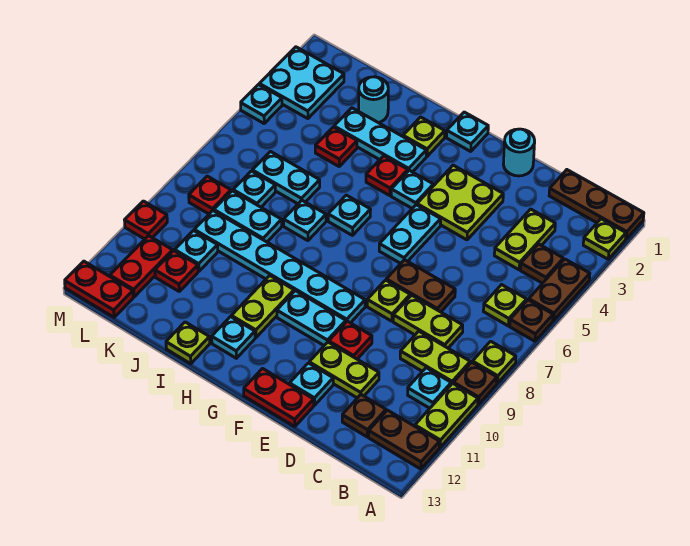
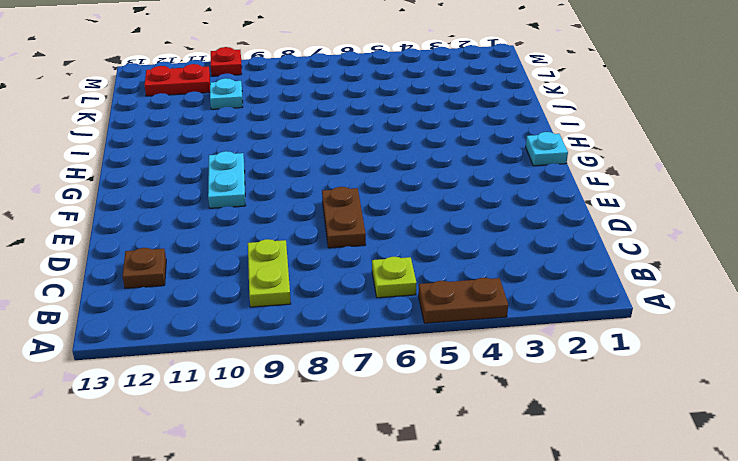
none -> brown plate A1:C1 level 1
none -> lime plate A2 level 1
none -> brown plate A6 level 1
none -> lime plate A8 level 1

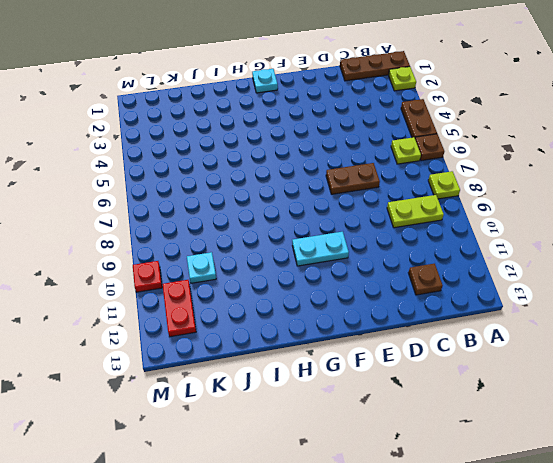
none -> brown plate A9 level 1
none -> lime plate A10:A11 level 1
none -> brown plate A12:B12 level 1
none -> brown plate B4 level 1

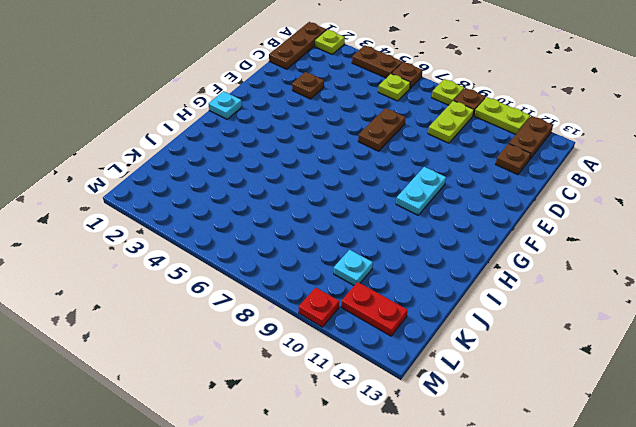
brown plate D3 level 1 -> brown plate B4 level 1
none -> cyan plate B10 level 1
none -> lime plate C3:C4 level 1
none -> lime plate C8:D8 level 1
none -> lime plate D11:E11 level 1

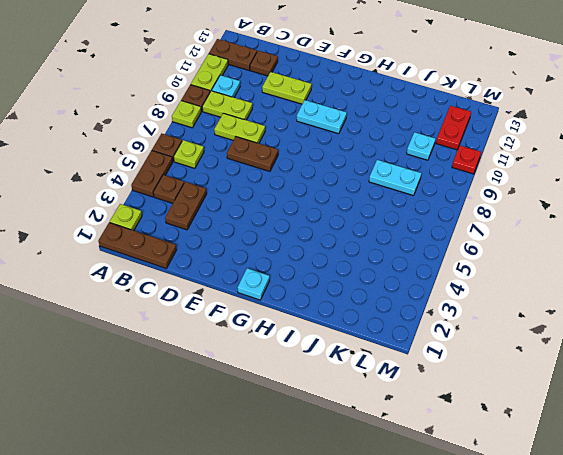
brown plate C3:C4 level 1 -> lime plate C3:C4 level 1
none -> cyan round brick E1 level 1
none -> lime plate E3:F4 level 1
none -> lime plate E8 level 1
none -> red plate E10 level 1

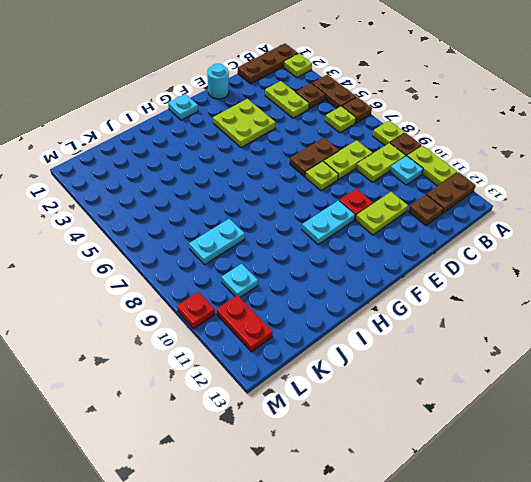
none -> cyan plate E12 level 1
none -> red plate E13:F13 level 1
none -> cyan plate F5:F6 level 1
none -> cyan plate F9:K9 level 1

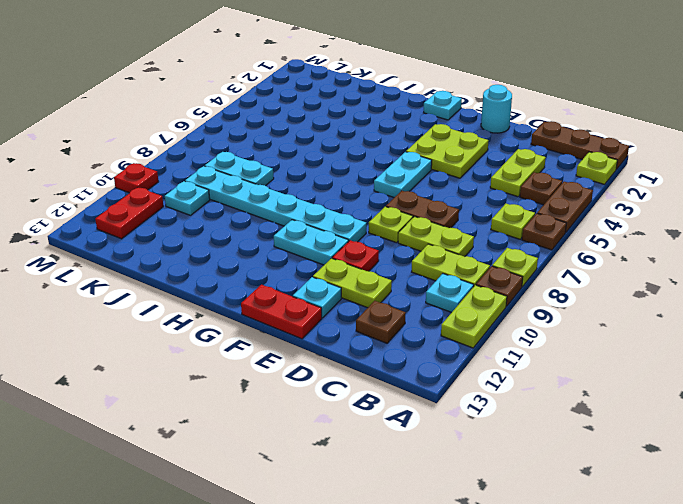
none -> brown plate A12:B12 level 1
none -> cyan plate G4 level 1
none -> lime plate H2 level 1
none -> cyan plate H3:J3 level 1

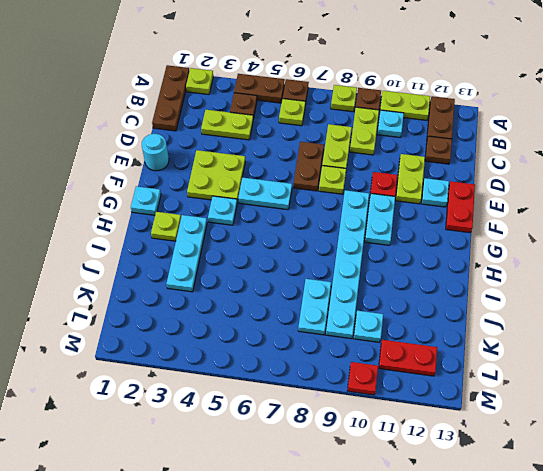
none -> red plate H4 level 1
none -> cyan plate H6 level 1
none -> lime plate H10:H11 level 1
none -> cyan plate H12 level 1

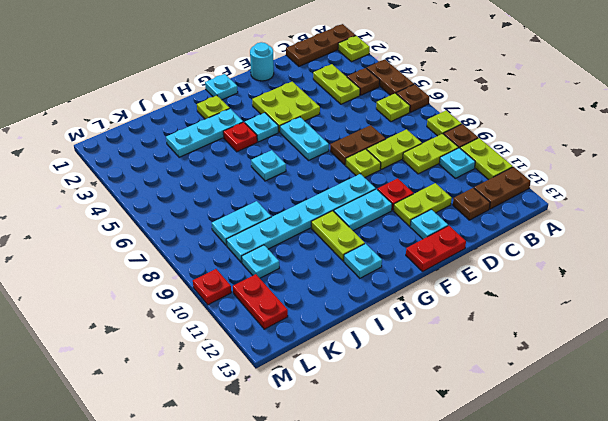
none -> cyan plate I7 level 1
none -> lime plate I13 level 1
none -> cyan round brick J2 level 1
none -> red plate J4 level 1

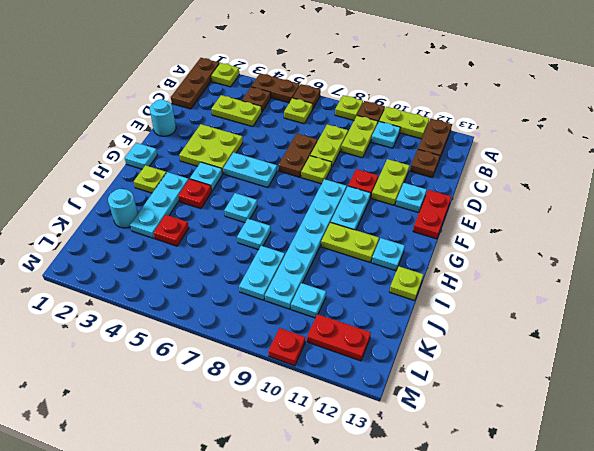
none -> cyan plate J6:K6 level 1
none -> cyan plate K7 level 1
none -> red plate K11 level 1
none -> cyan plate L2:M3 level 1

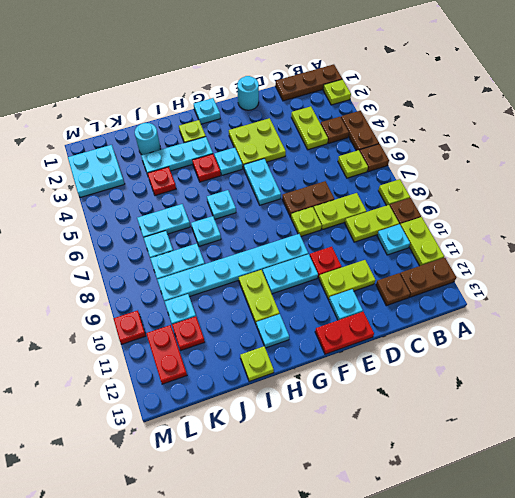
none -> red plate L8 level 1
none -> red plate L13:M13 level 1
none -> cyan plate M4 level 1

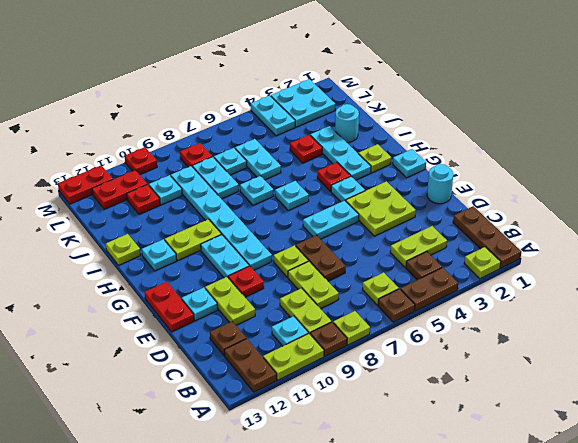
cyan plate L4:M4 level 1 -> cyan plate M4 level 1
red plate M12:M13 level 1 -> red plate L13:M13 level 1

